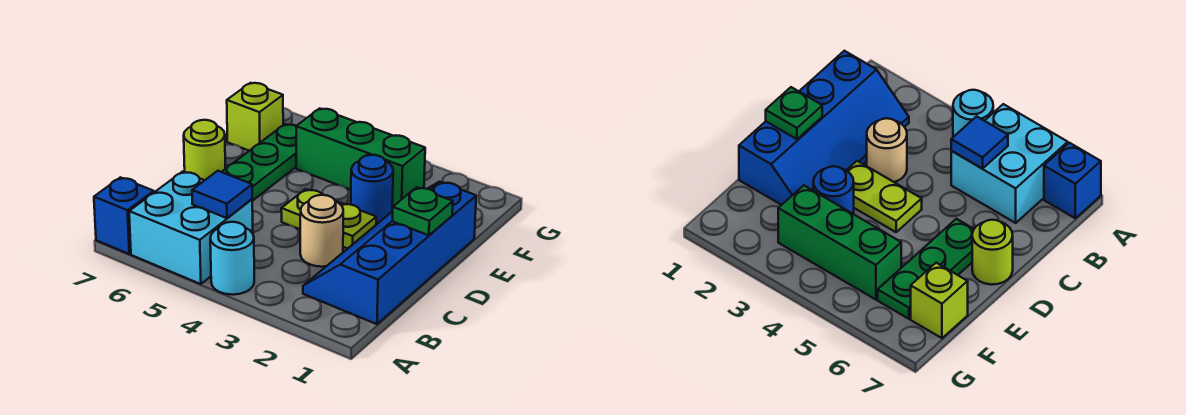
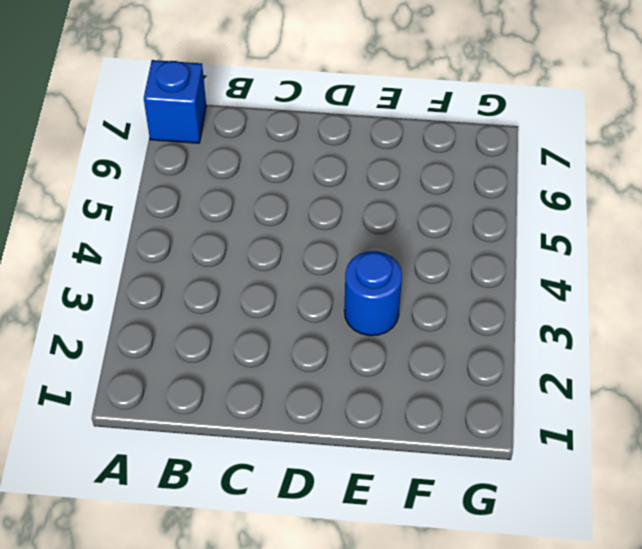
none -> cyan round brick A4 level 1
none -> cyan brick A5:B6 level 1
none -> blue slope B1:E2 level 1 top 1

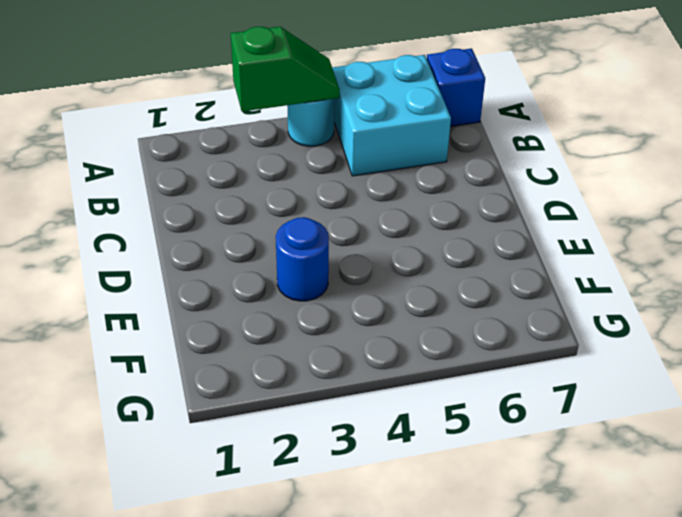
green slope A3:A4 level 2 top 3 -> none
none -> blue slope B1:E2 level 1 top 1
none -> tan round brick C3 level 1
none -> lime plate D3:D4 level 1

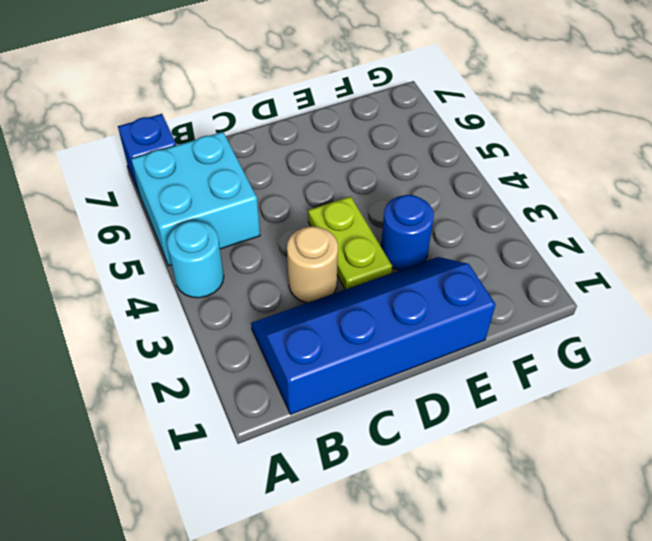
none -> green plate D6:F6 level 1
none -> lime round brick D7 level 1
none -> green brick F3:F5 level 1

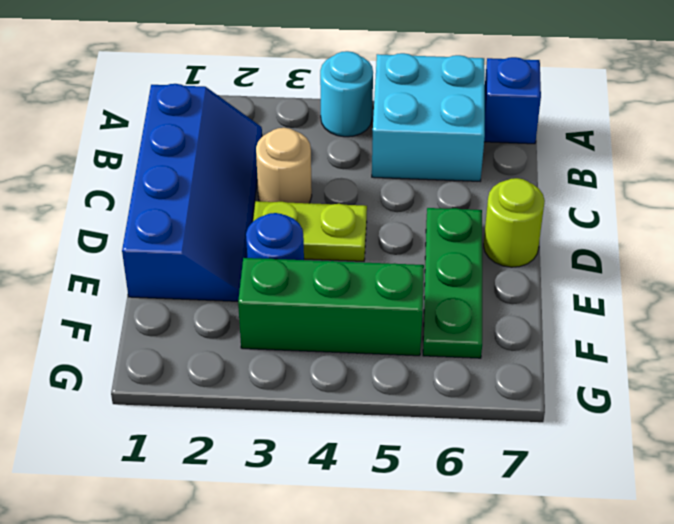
none -> lime brick F7 level 1
none -> blue tile B5 level 2
none -> green plate D1 level 2

